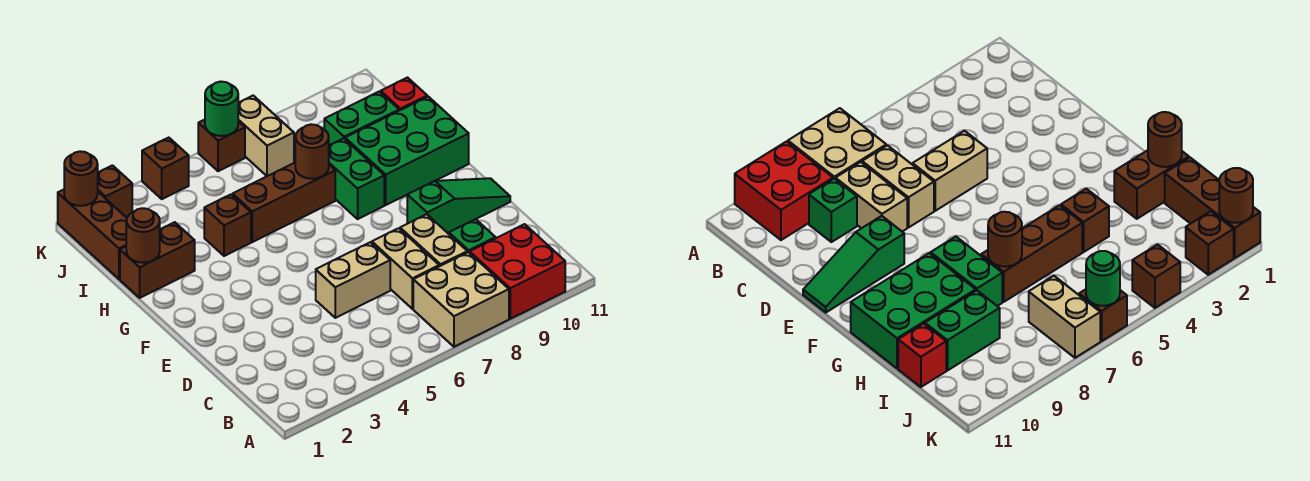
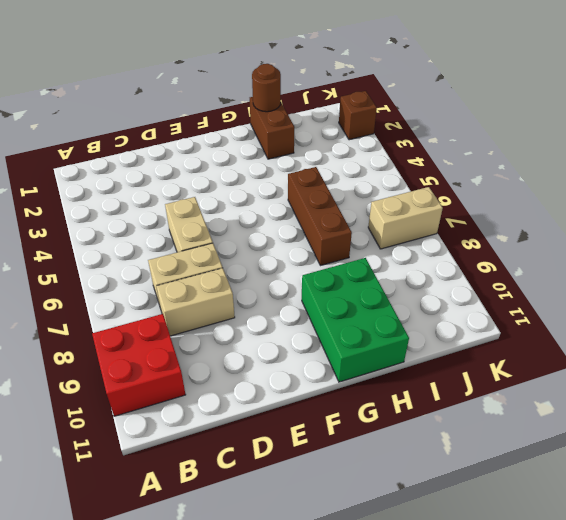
none -> tan brick A7:B8 level 1
none -> green brick C9 level 1
none -> green slope E9:E11 level 1 top 9

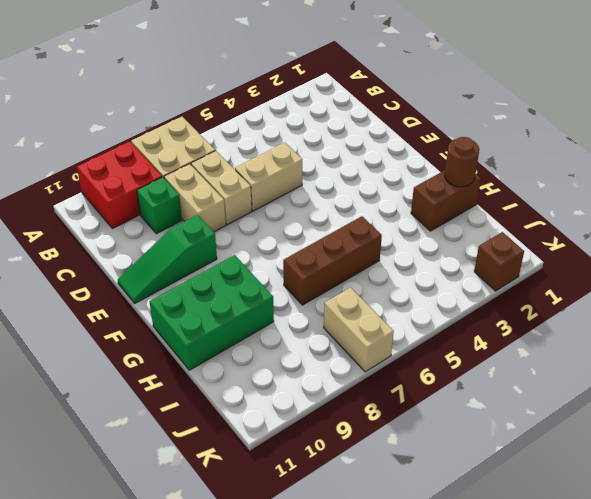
none -> green brick G8:H8 level 1
none -> brown brick H4 level 1
none -> brown brick I1:K1 level 1

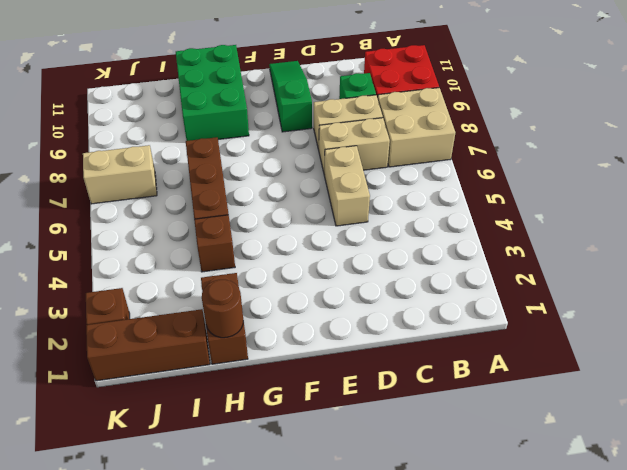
none -> green brick G8:H8 level 1
none -> green brick I9:I10 level 1
none -> red brick I11 level 1

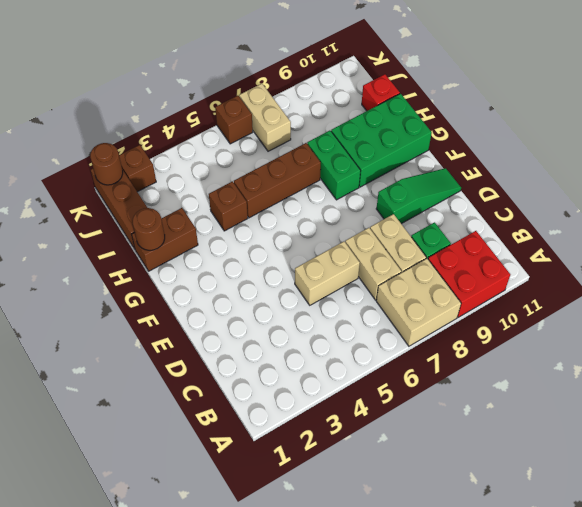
none -> green brick I9:I10 level 1
none -> brown brick K4 level 1
none -> brown round brick H7 level 2

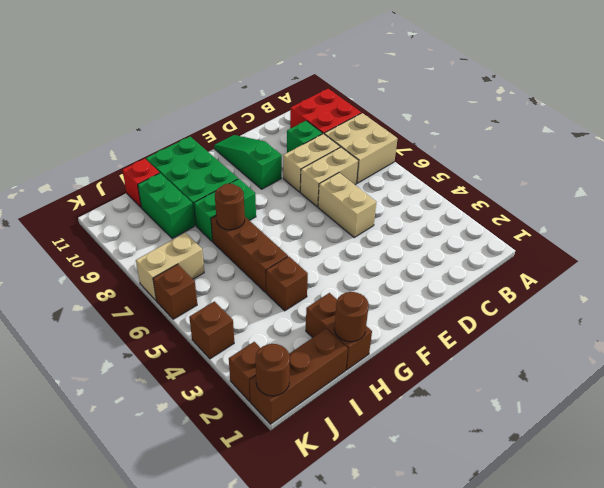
none -> green round brick K6 level 2

